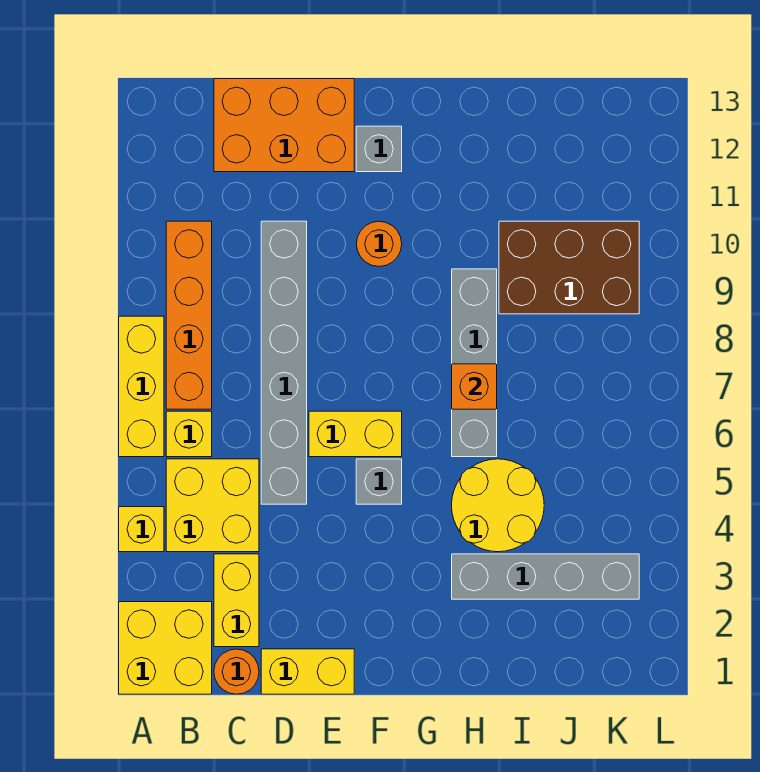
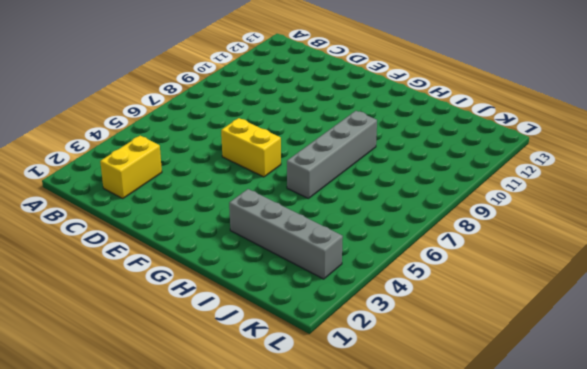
none -> yellow brick A1:B2 level 1
none -> yellow brick A4 level 1
none -> yellow brick A6:A8 level 1

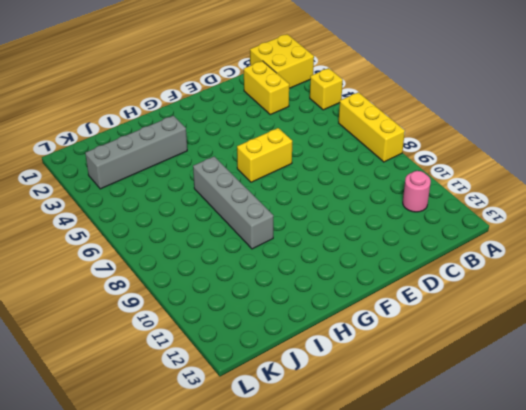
pink round brick B11 level 1 -> none
none -> yellow brick B4:C5 level 1
none -> yellow brick B6 level 1
none -> orange brick B7:B10 level 1

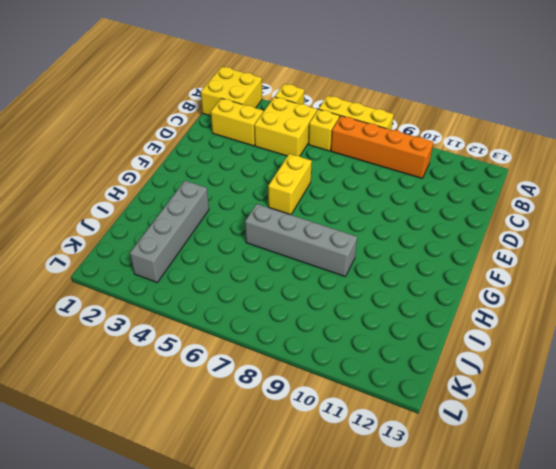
none -> orange round brick C1 level 1
none -> orange brick C12:E13 level 1
none -> yellow brick D1:E1 level 1

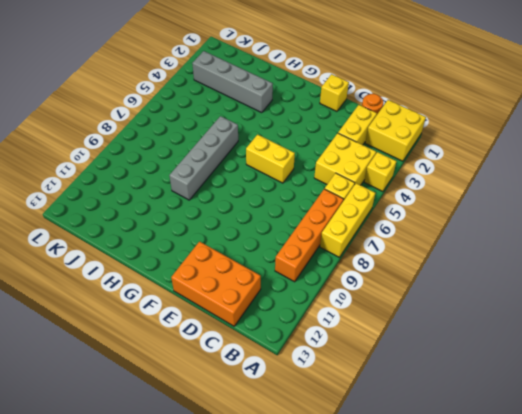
yellow brick E1 level 1 -> yellow brick D1:E1 level 1
none -> grey brick D5:D10 level 1
none -> grey brick F5 level 1
none -> orange round brick F10 level 1

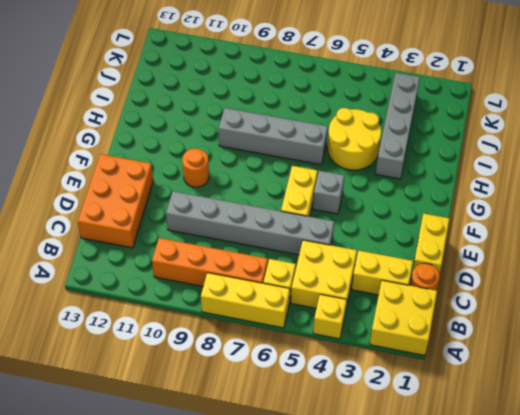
none -> grey brick F12 level 1
none -> brown brick I9:K10 level 1
none -> orange brick H7 level 2

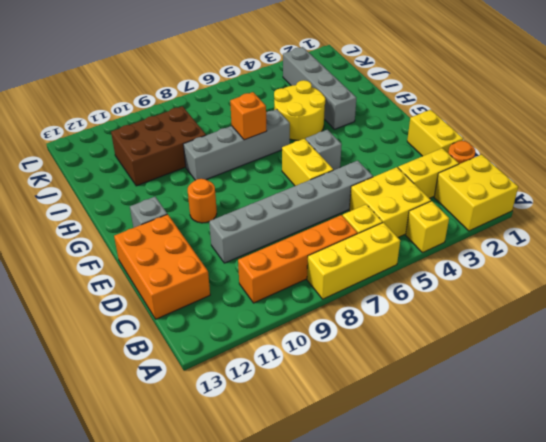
brown brick I9:J11 level 1 -> brown brick I9:K10 level 1

